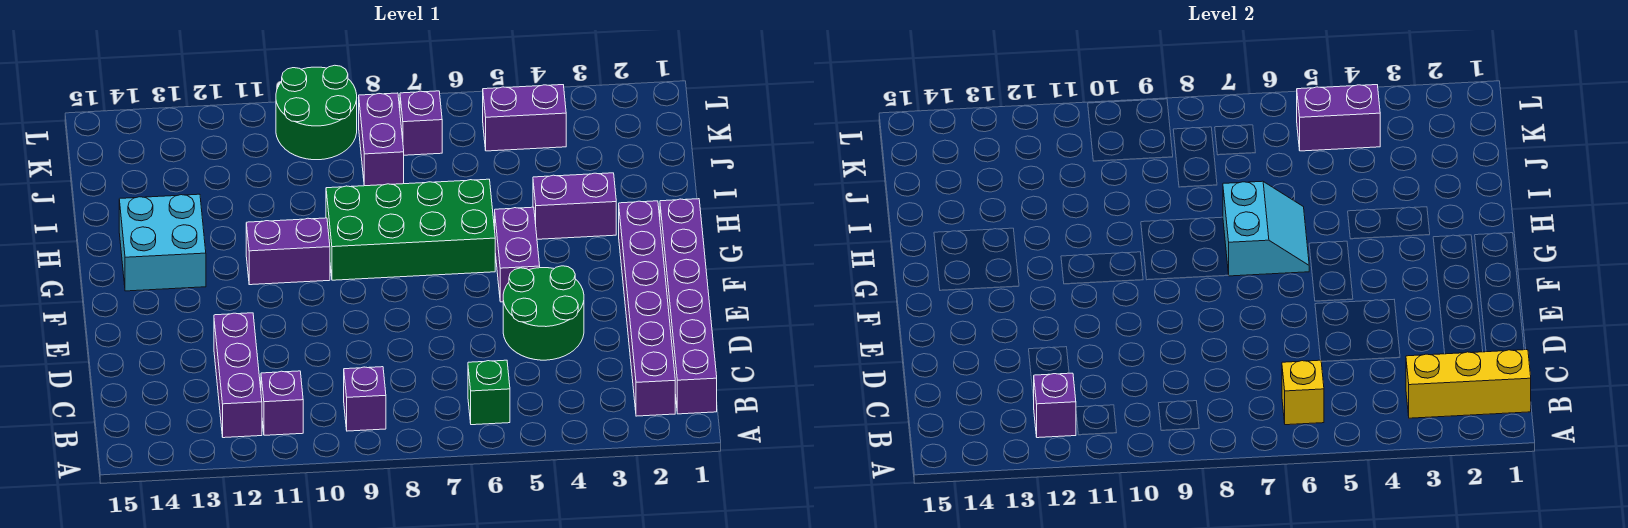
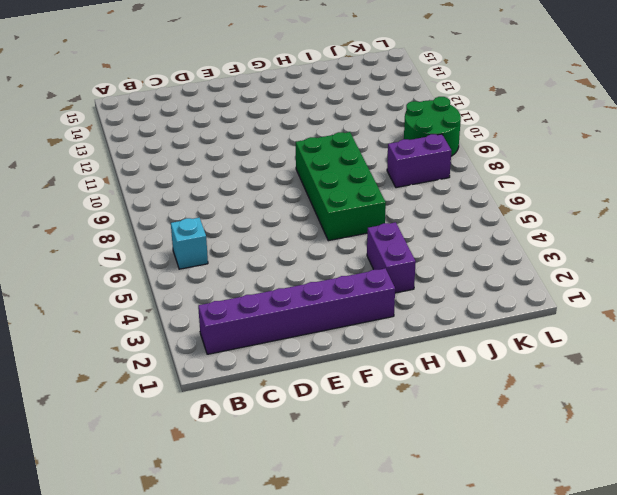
cyan brick B6 level 1 -> green brick B6 level 1
none -> purple brick B1:G1 level 1
none -> purple brick B9 level 1
none -> purple brick B11 level 1

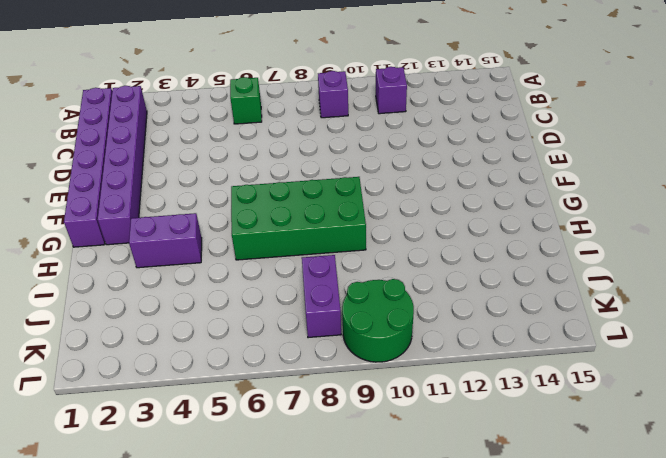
none -> purple brick B12:D12 level 1
none -> green round brick D4:E5 level 1
none -> purple brick F5:G5 level 1

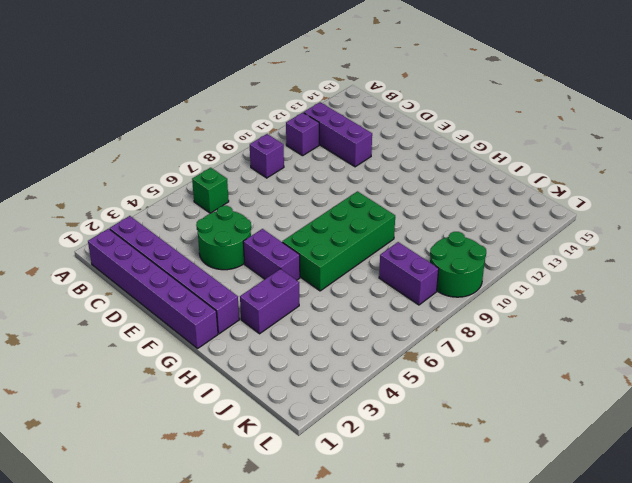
none -> purple brick G10:G11 level 1
none -> cyan brick G13:H14 level 1
none -> purple brick K4:K5 level 1

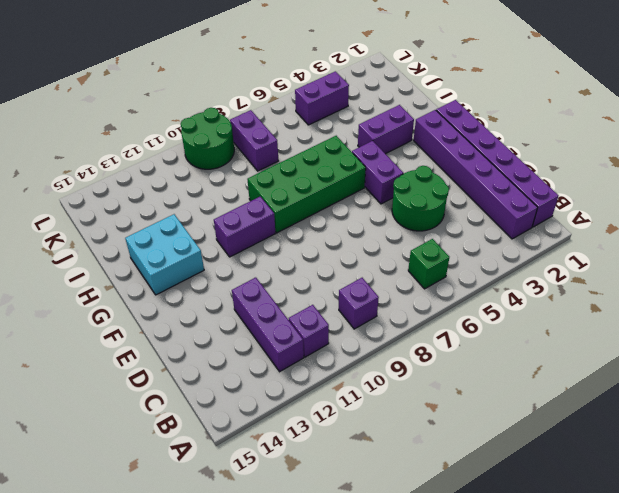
none -> purple brick K7 level 1
none -> yellow brick B1:B3 level 2
none -> yellow brick B6 level 2

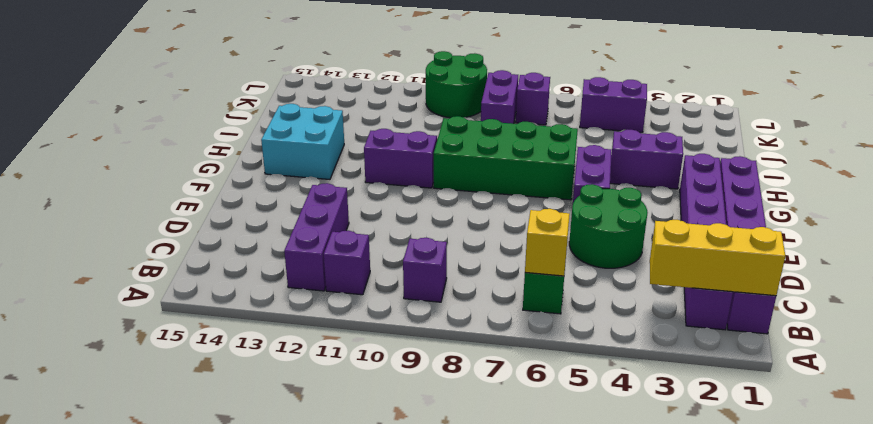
none -> purple brick B12 level 2
none -> cyan slope G6:H7 level 2 top 7
none -> purple brick K4:K5 level 2

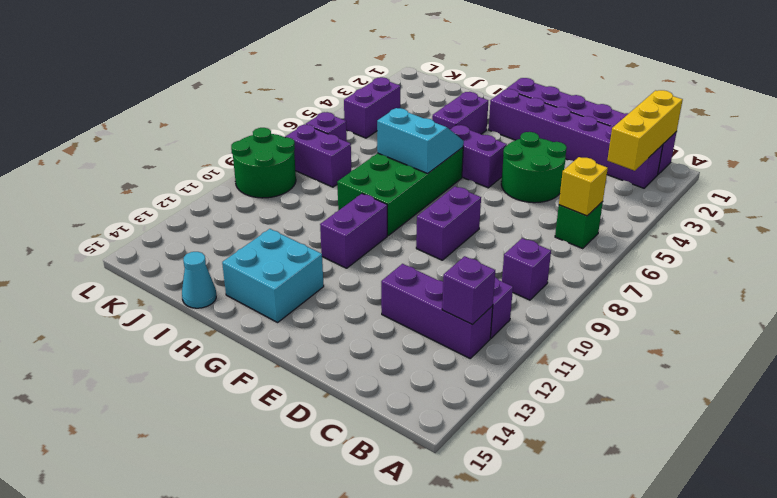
purple brick E8:E9 level 1 -> purple brick K4:K5 level 2
cyan cone I15 level 1 -> none

